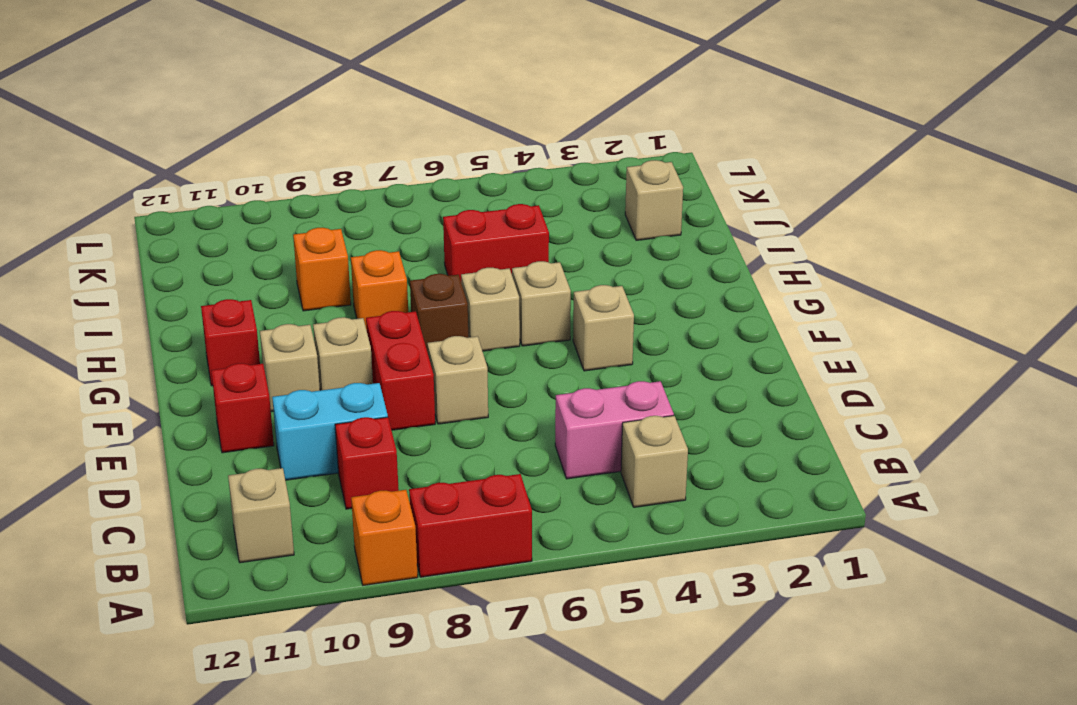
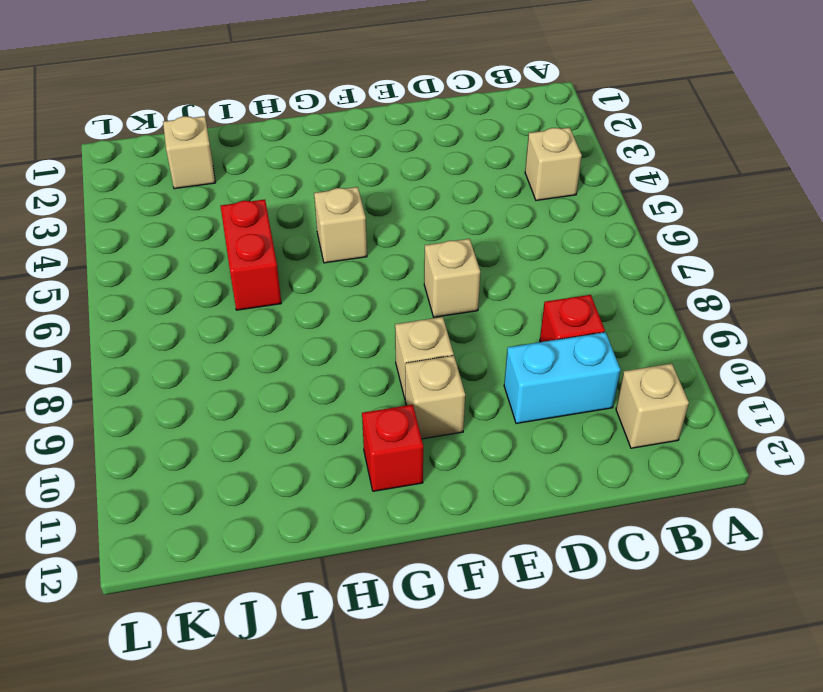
cyan brick C10:D10 level 1 -> cyan brick D9:D10 level 1
none -> red brick A7:A8 level 1
none -> orange brick A9 level 1
none -> pink brick C4:C5 level 1

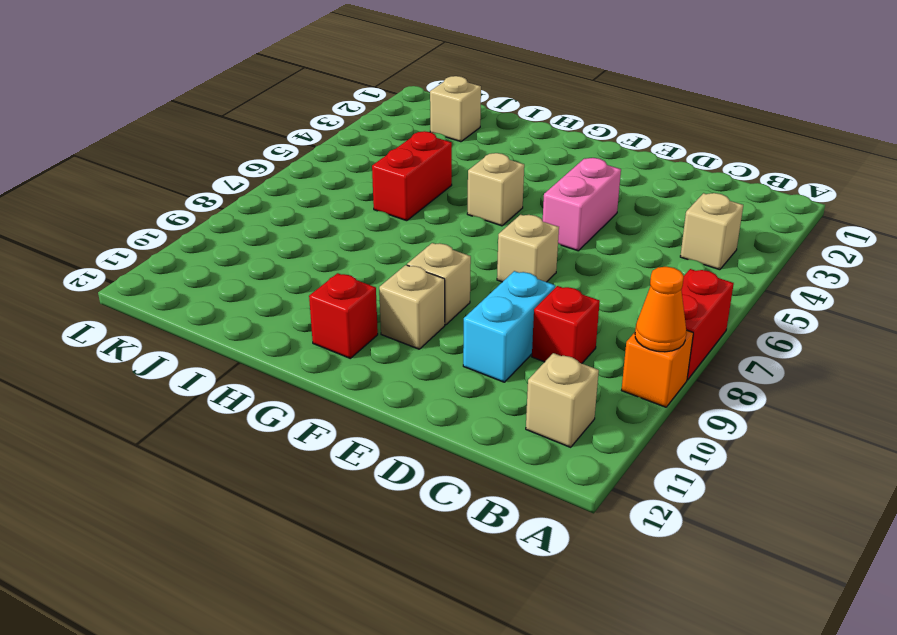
orange cone A9 level 2 -> none
pink brick E4:E5 level 1 -> pink brick C4:C5 level 1
none -> red brick E8:F8 level 1
none -> red brick E11 level 1
none -> tan brick F4 level 1

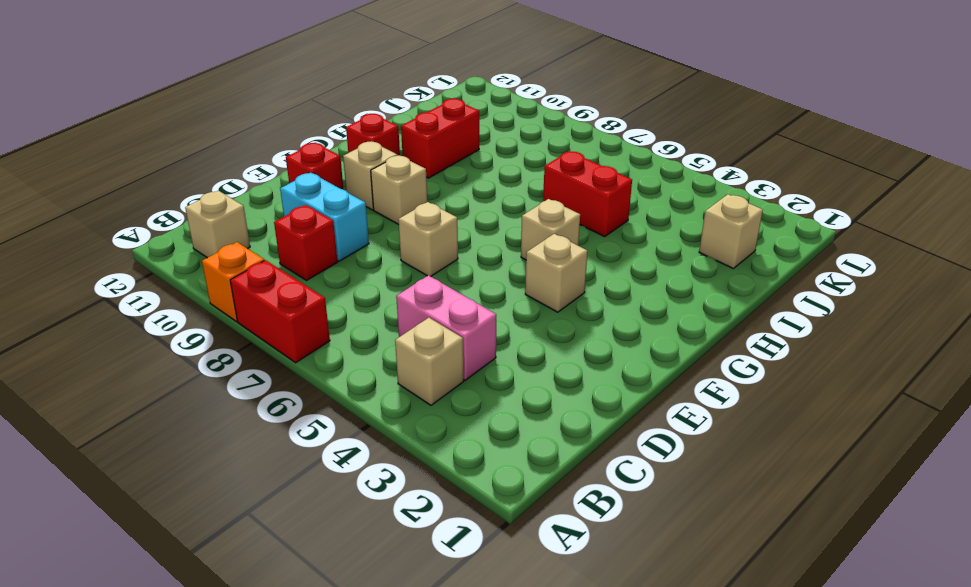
red brick H10:I10 level 1 -> red brick E8:F8 level 1
none -> tan brick G6 level 1
none -> brown brick G7 level 1
none -> orange brick H8 level 1

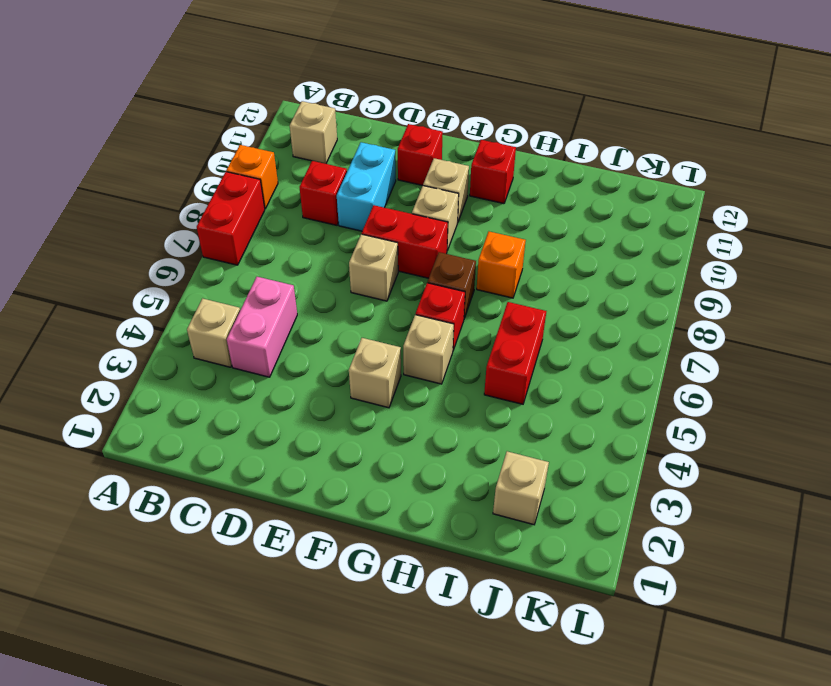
red brick G6 level 1 -> tan brick G6 level 1
none -> orange brick I9 level 1

